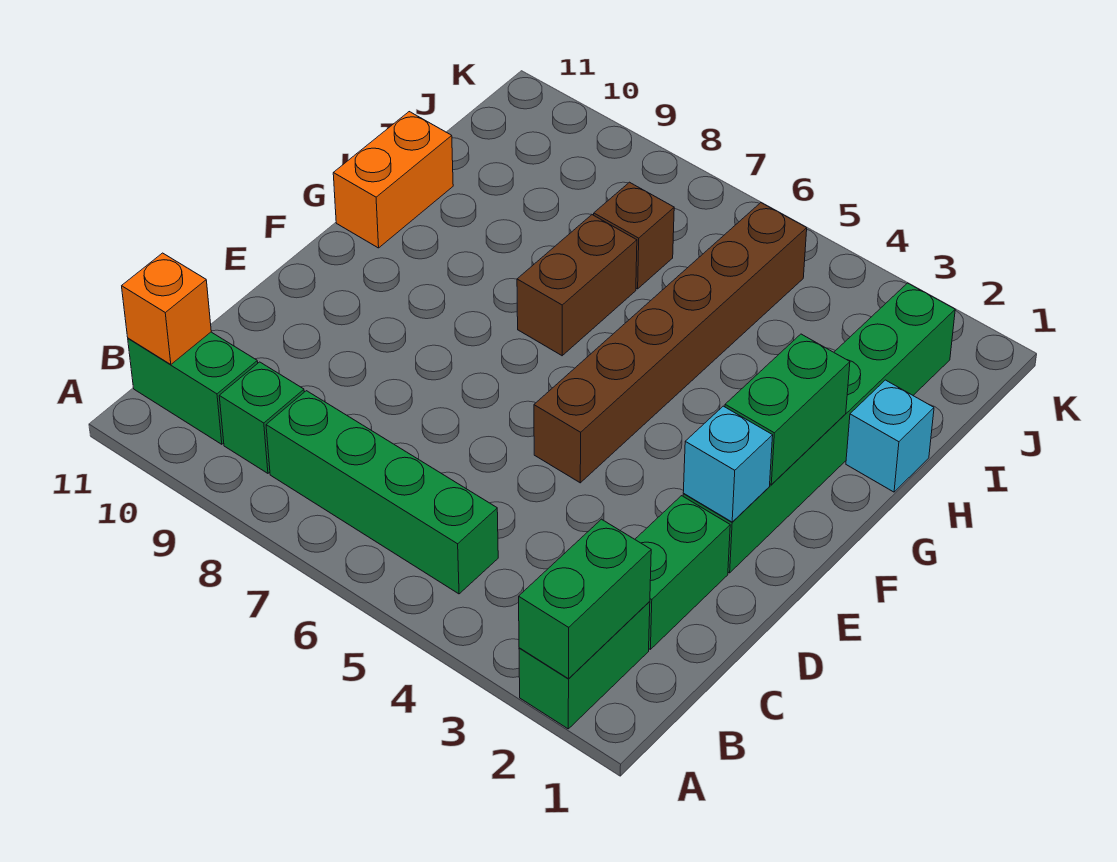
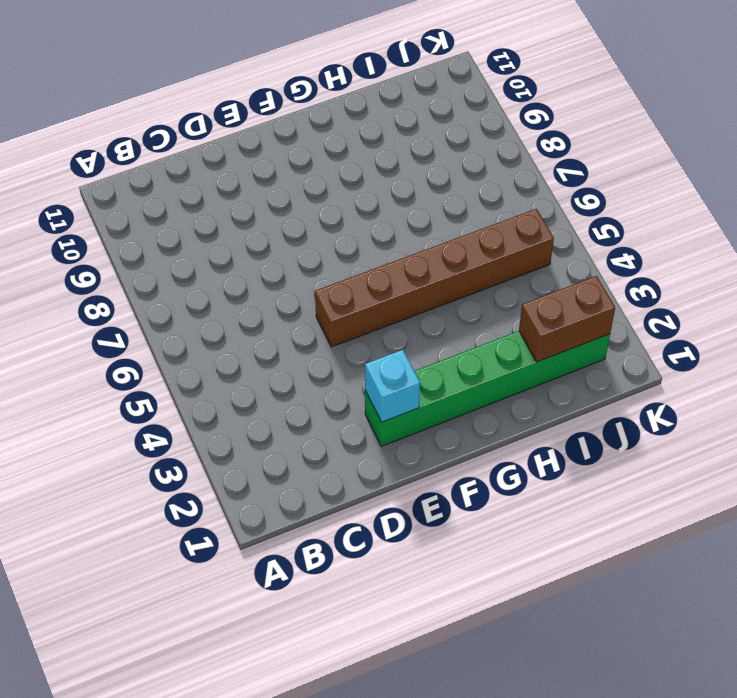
brown brick I2:J2 level 2 -> brown brick G7:H7 level 1
none -> green brick A2:B2 level 1
none -> green brick B5:B8 level 1
none -> green brick B9 level 1

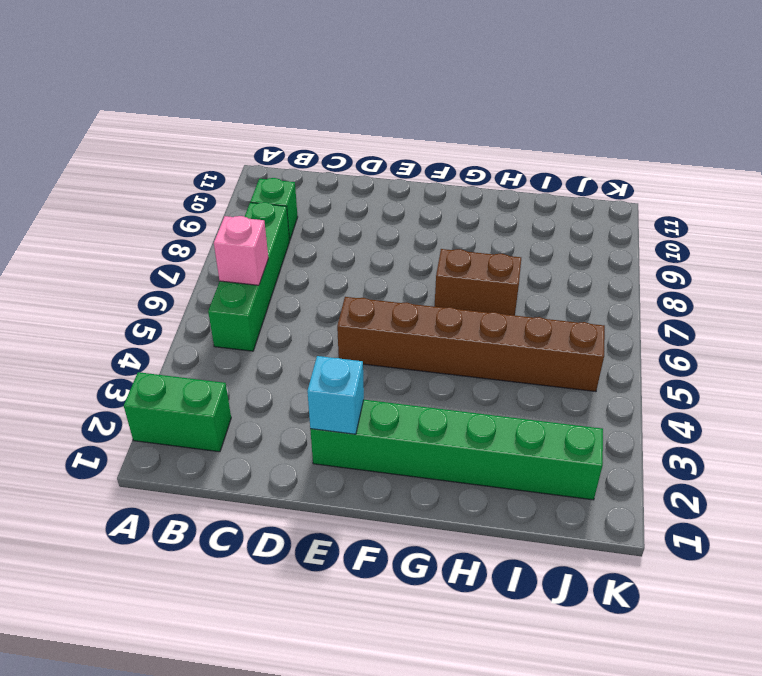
pink brick B6 level 2 -> none
none -> green brick B10:B11 level 1
none -> green brick C2:D2 level 1
none -> orange brick G11:H11 level 1

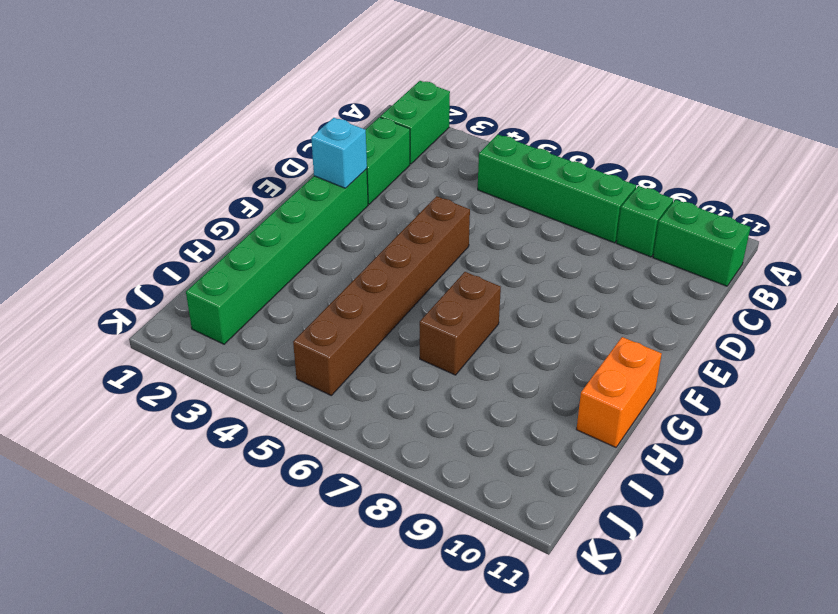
none -> cyan brick H1 level 1
none -> brown brick I7 level 1
none -> green brick A2:B2 level 2

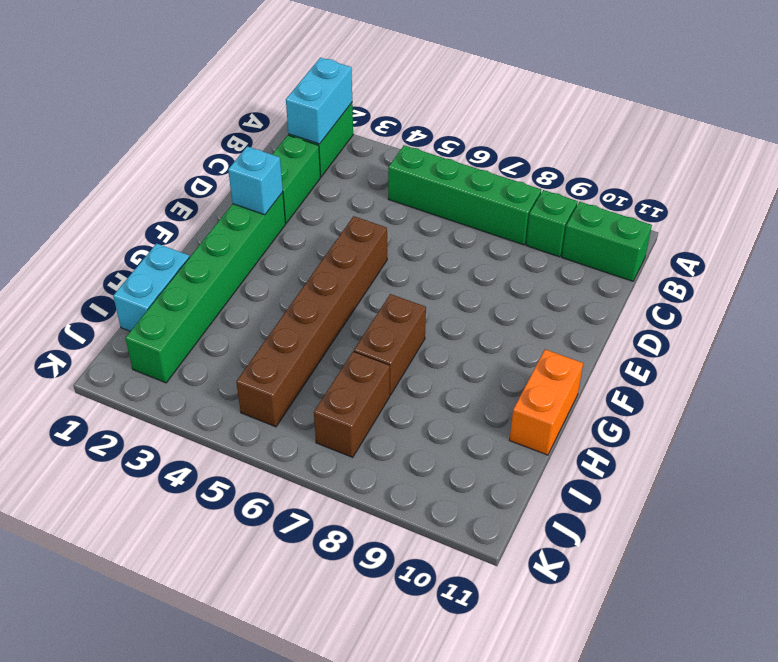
cyan brick A2:B2 level 2 -> green brick A2:B2 level 2
cyan brick H1:I1 level 1 -> cyan brick H1 level 1
brown brick I7:J7 level 1 -> brown brick I7 level 1
none -> orange brick B11 level 2
none -> green brick F2:G2 level 2

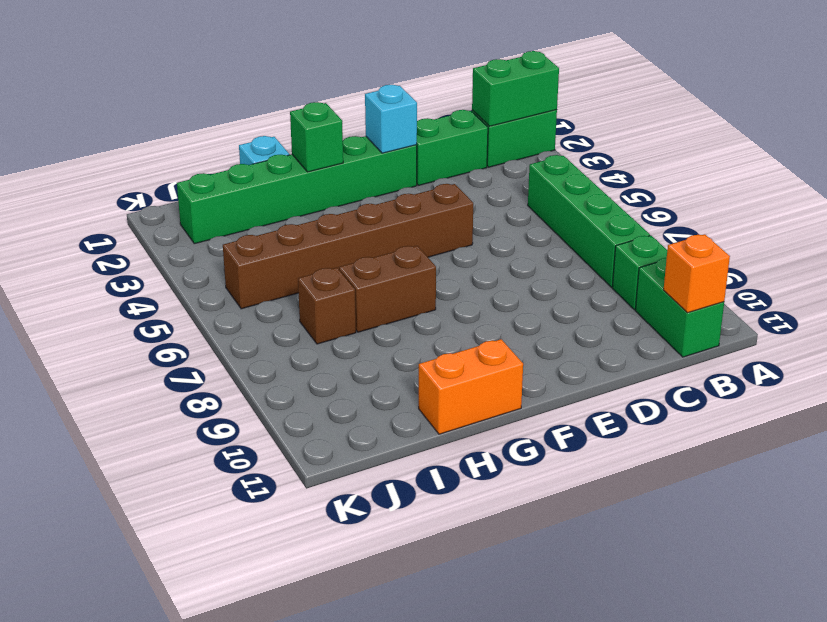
green brick G2 level 2 -> green brick F2:G2 level 2

